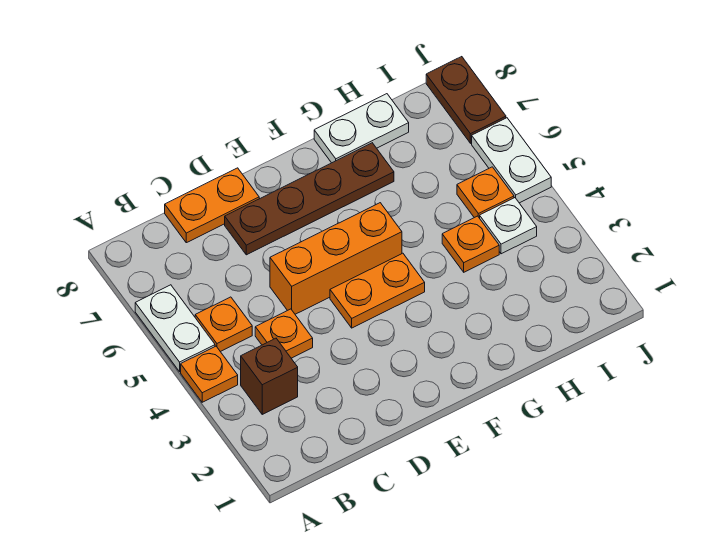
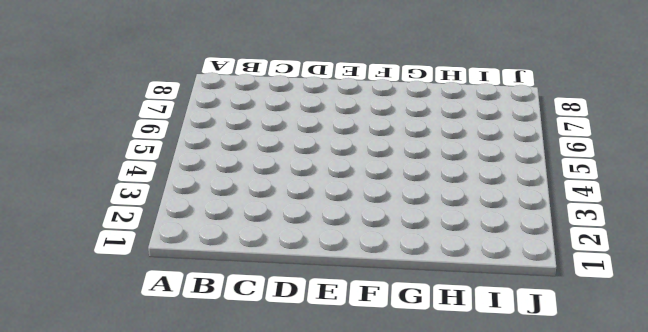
none -> orange plate A4 level 1
none -> white plate A5:A6 level 1
none -> brown brick B3 level 1

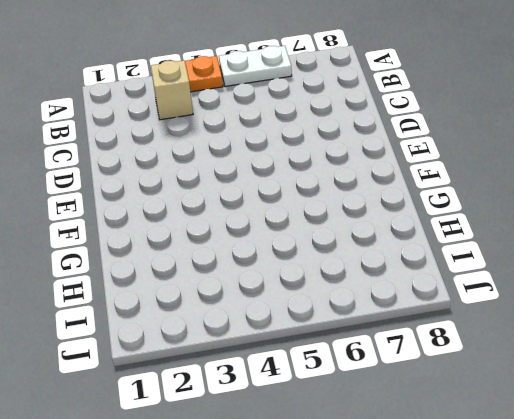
tan brick B3 level 1 -> brown brick B3 level 1
none -> orange plate B5 level 1
none -> orange plate C4 level 1
none -> orange plate C8:D8 level 1

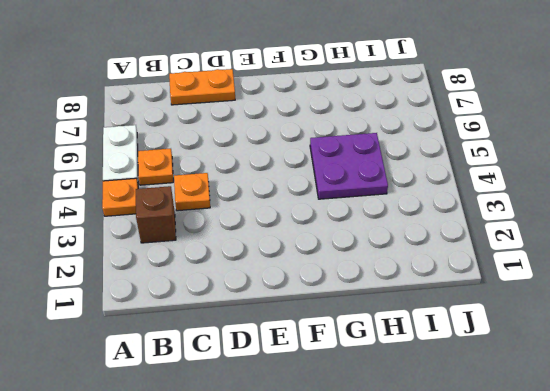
purple plate G4:H5 level 1 -> orange plate H4 level 1
none -> orange brick D5:F5 level 1
none -> brown plate D7:G7 level 1
none -> orange plate E4:F4 level 1

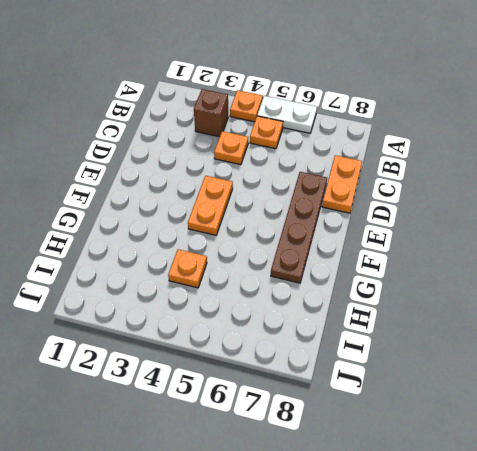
none -> orange brick D5:F5 level 1
none -> white plate G8:H8 level 1
none -> white plate I4 level 1

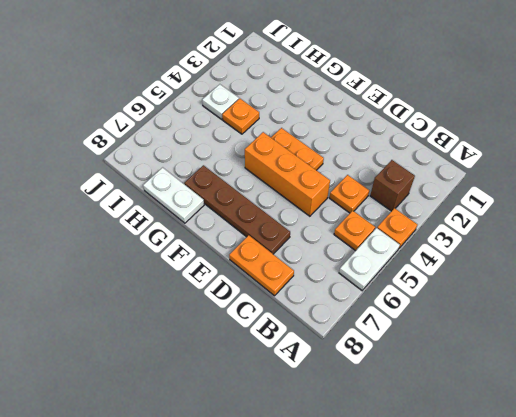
none -> orange plate I5 level 1
none -> white plate J5:J6 level 1
none -> brown plate J7:J8 level 1

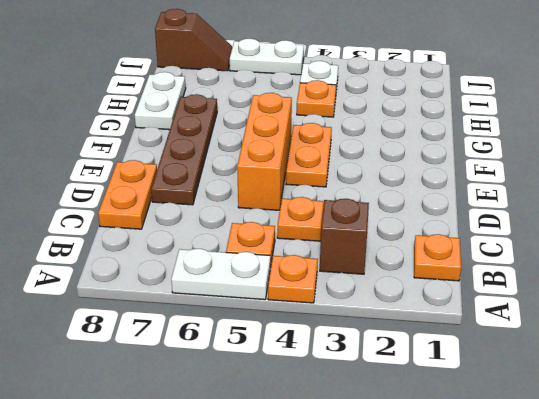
orange plate B1 level 1 -> orange plate I5 level 1
brown slope J7:J8 level 1 top 8 -> brown plate J7:J8 level 1

